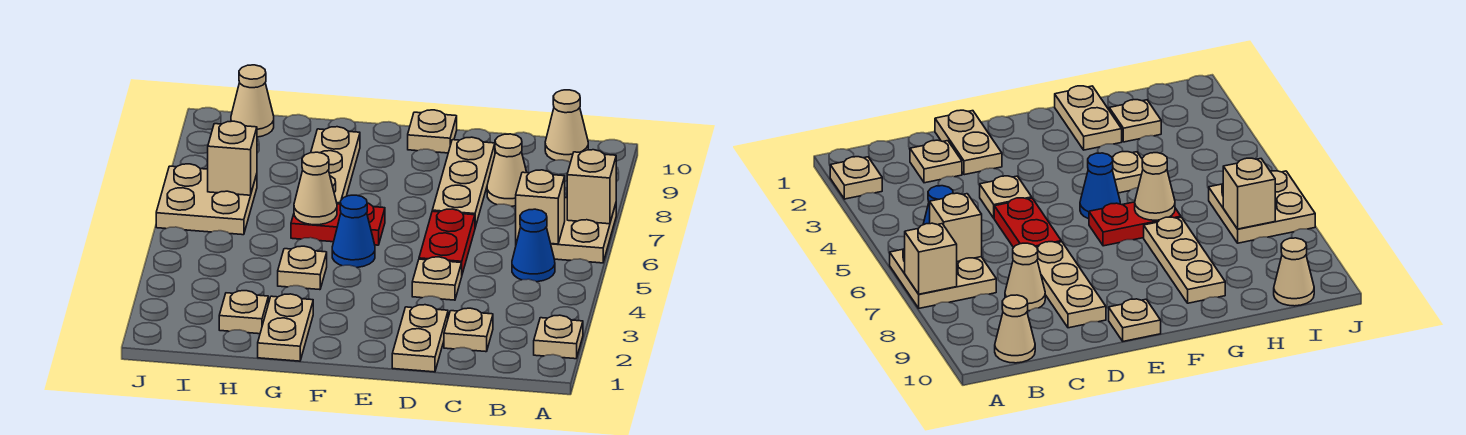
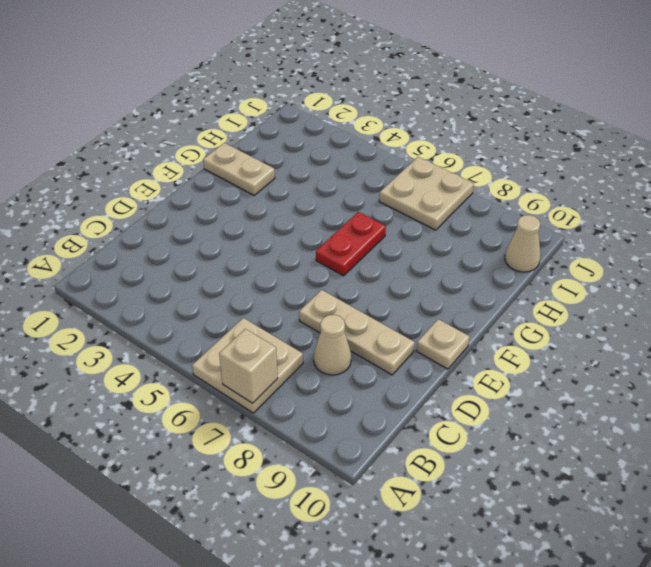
none -> tan plate A2 level 1
none -> blue cone B5 level 1
none -> tan cone B10 level 1

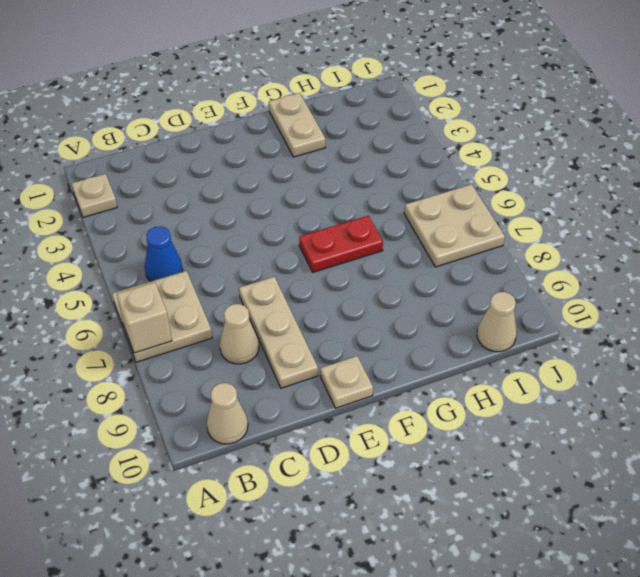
none -> tan plate C2 level 1
none -> tan plate D1:D2 level 1
none -> tan plate D4 level 1

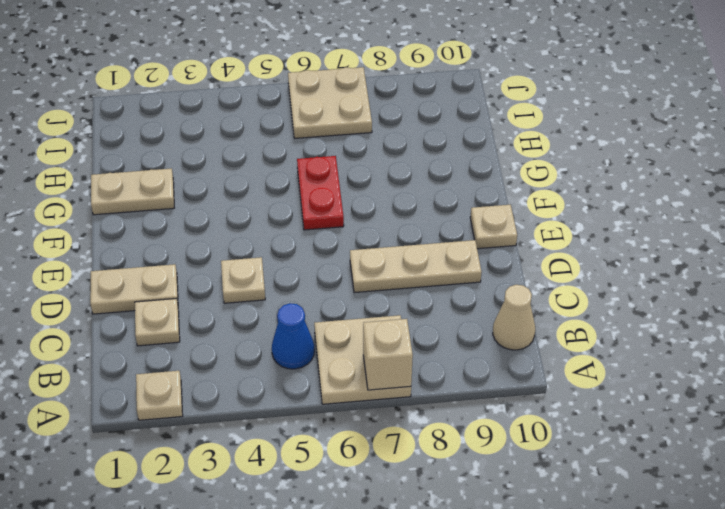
none -> tan cone C8 level 1
none -> red plate D5:D6 level 1
none -> blue cone F5 level 1

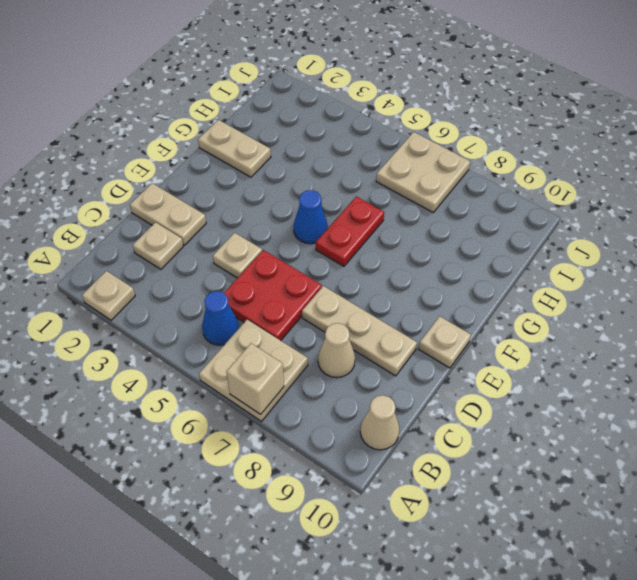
red plate C5:D6 level 1 -> red plate D5:D6 level 1
none -> tan plate G4 level 1
none -> tan plate G7:G9 level 1
none -> tan plate H2 level 1

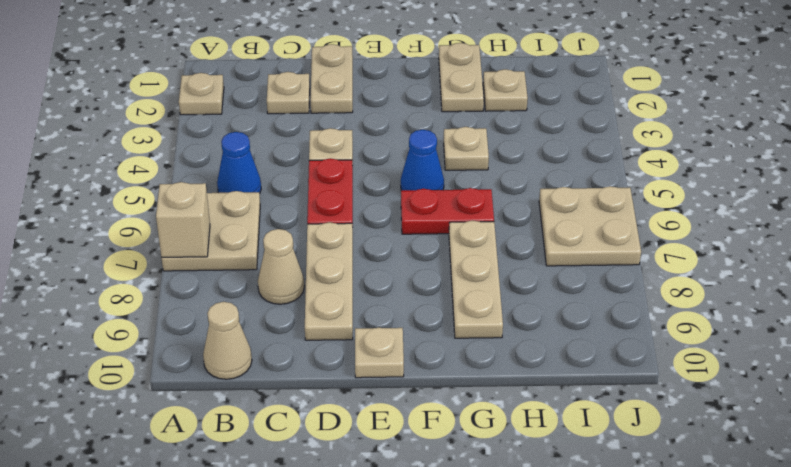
none -> tan cone I10 level 1
none -> tan brick B6 level 2
none -> tan cone G6 level 2

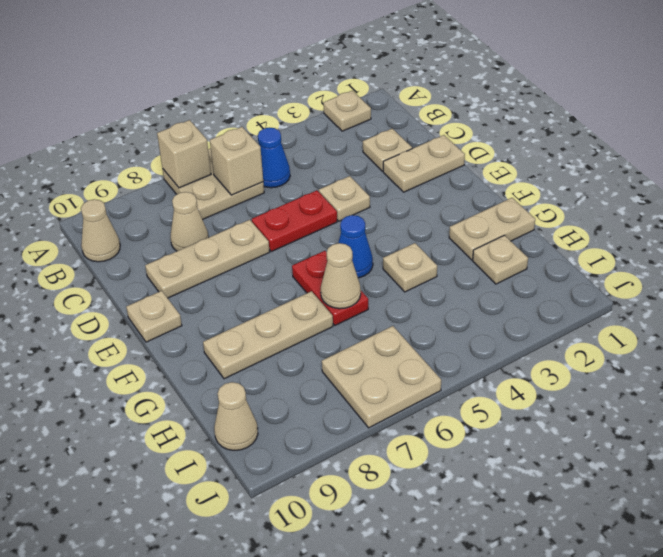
none -> tan brick I7 level 2

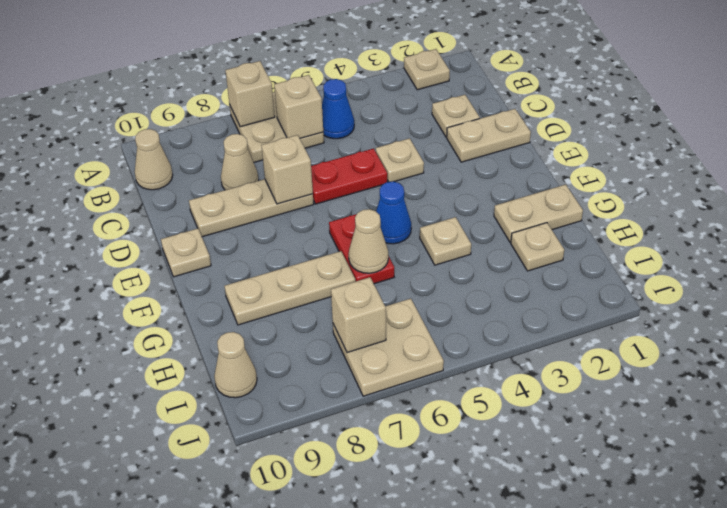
tan brick D7 level 2 -> none

